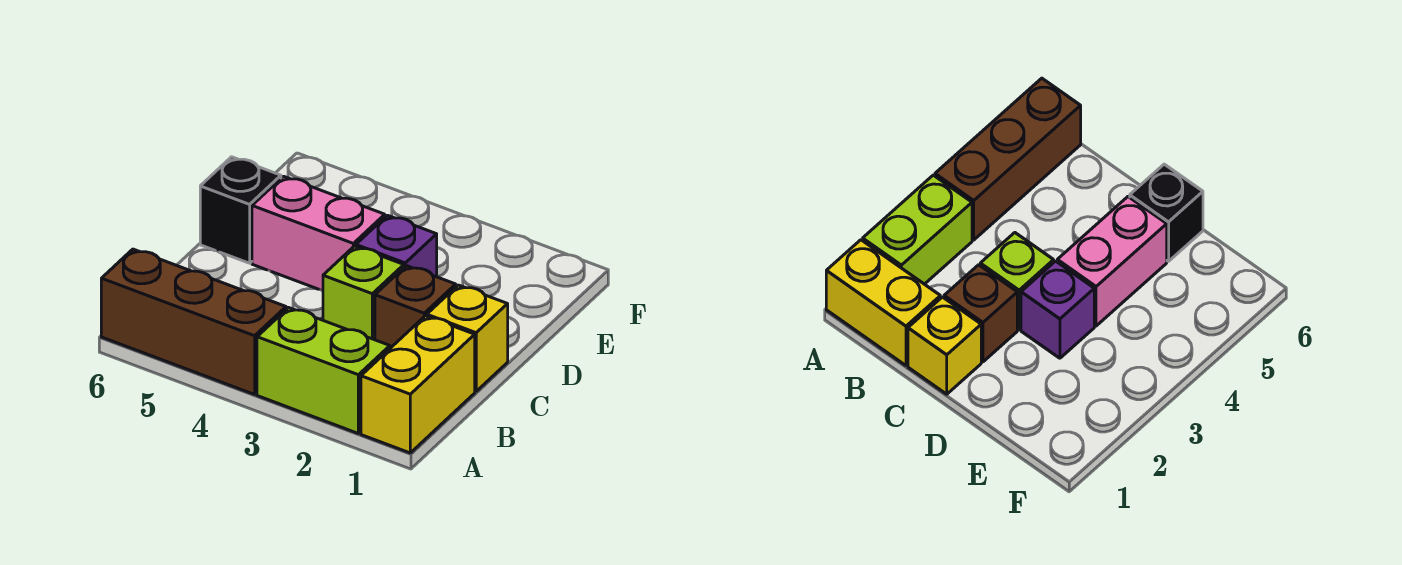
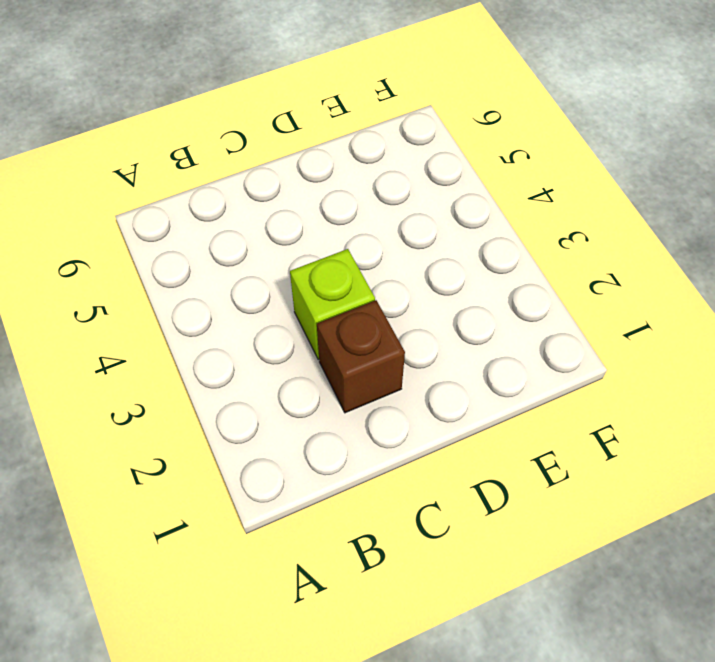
none -> yellow brick A1:B1 level 1
none -> lime brick A2:A3 level 1

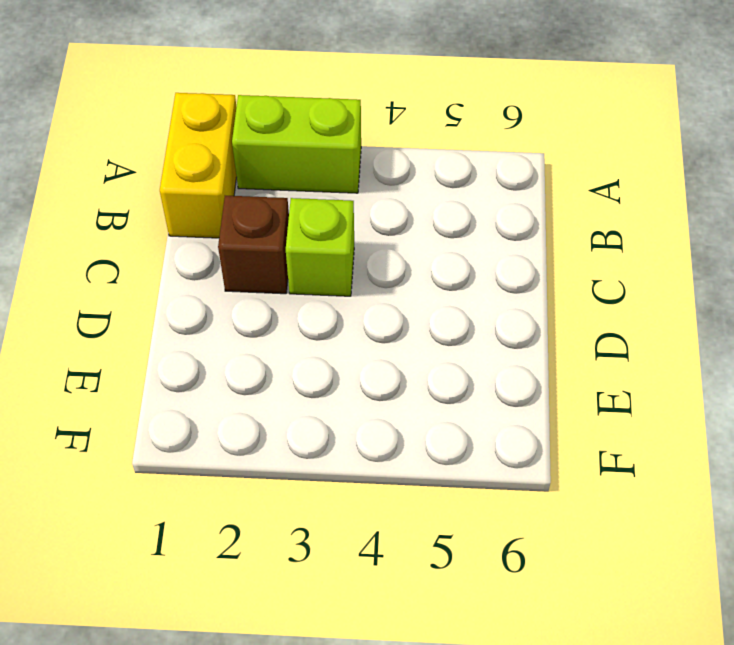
none -> brown brick A4:A6 level 1
none -> yellow brick C1 level 1

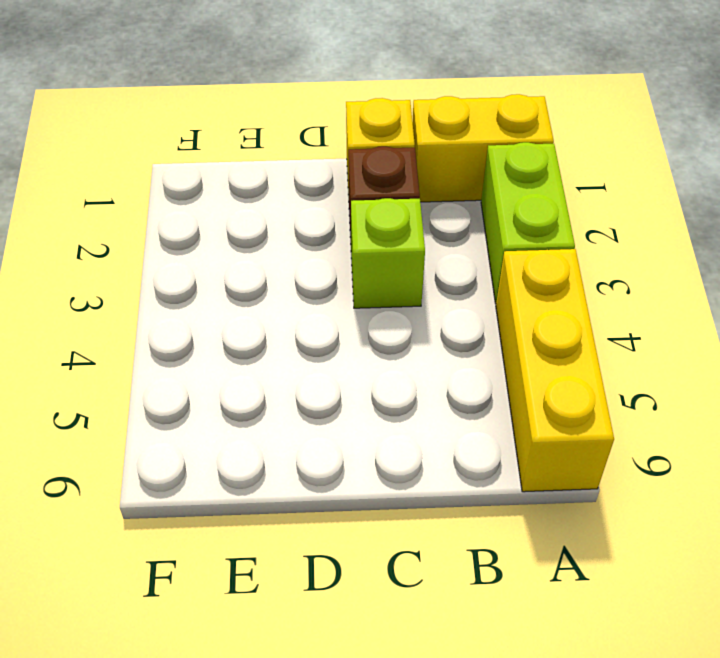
yellow brick A4:A6 level 1 -> brown brick A4:A6 level 1
none -> purple brick D3 level 1
none -> pink brick D4:D5 level 1

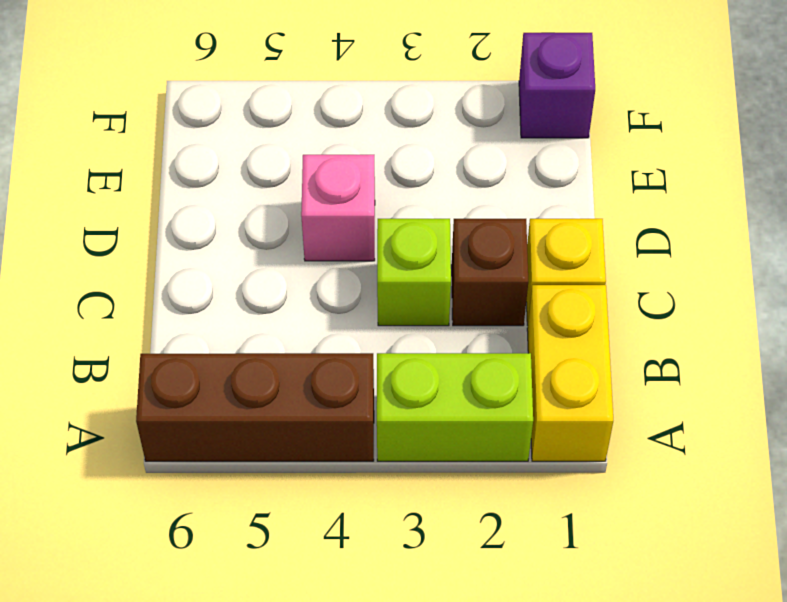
pink brick D4 level 1 -> pink brick D4:D5 level 1
purple brick F1 level 1 -> purple brick D3 level 1
none -> black brick D6 level 1

